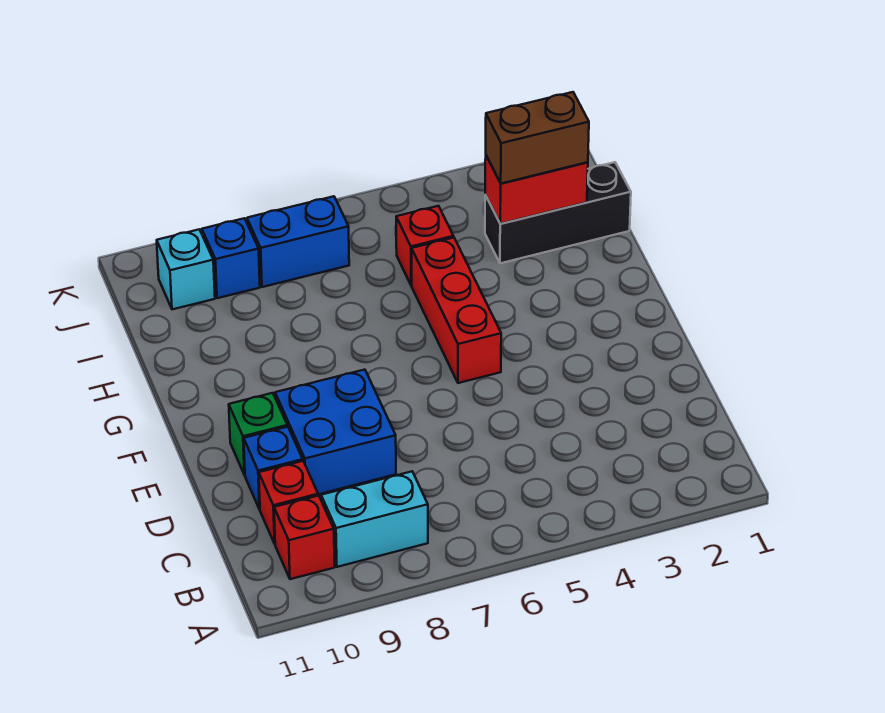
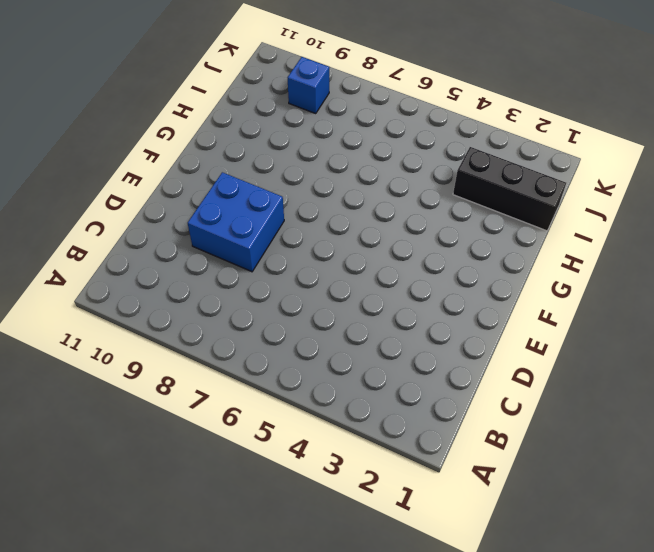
none -> cyan brick B8:B9 level 1
none -> red brick B10 level 1
none -> red brick C10 level 1

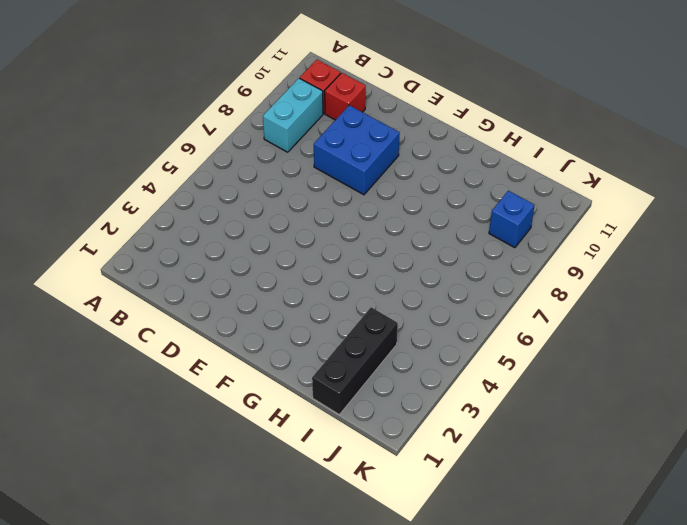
none -> blue brick D10 level 1
none -> green brick E10 level 1
none -> red brick F5:H5 level 1

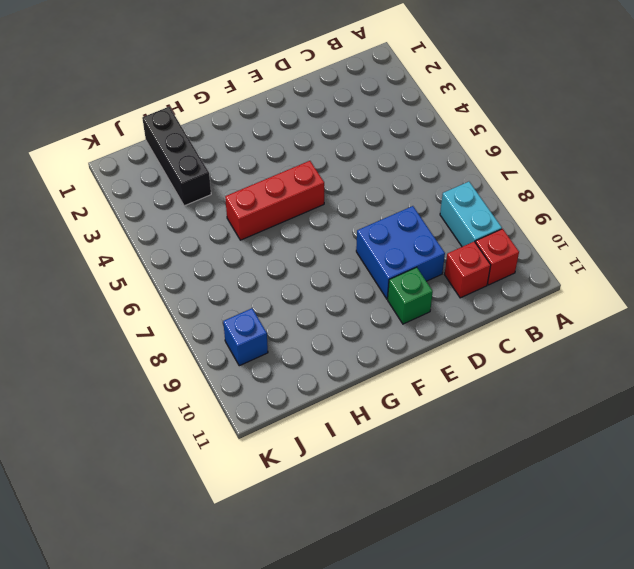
none -> blue brick D10 level 1
none -> red brick I5 level 1
none -> blue brick J7:J8 level 1

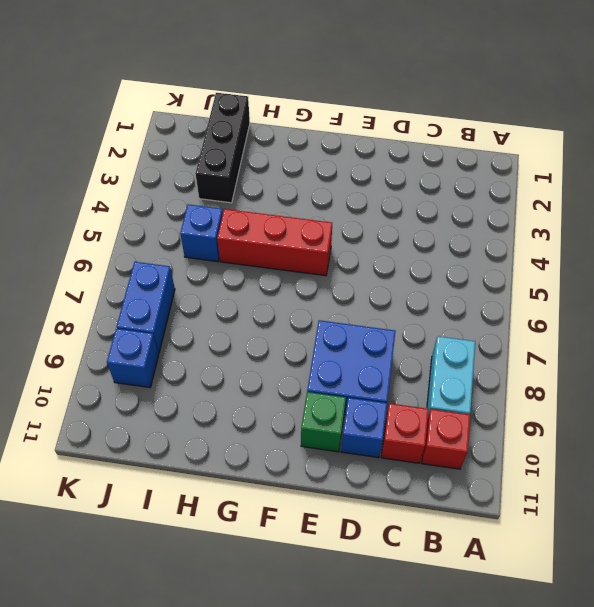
blue brick I5 level 1 -> red brick I5 level 1
none -> cyan brick J10 level 1
none -> red brick I2:I3 level 2
none -> brown brick I2:I3 level 3

